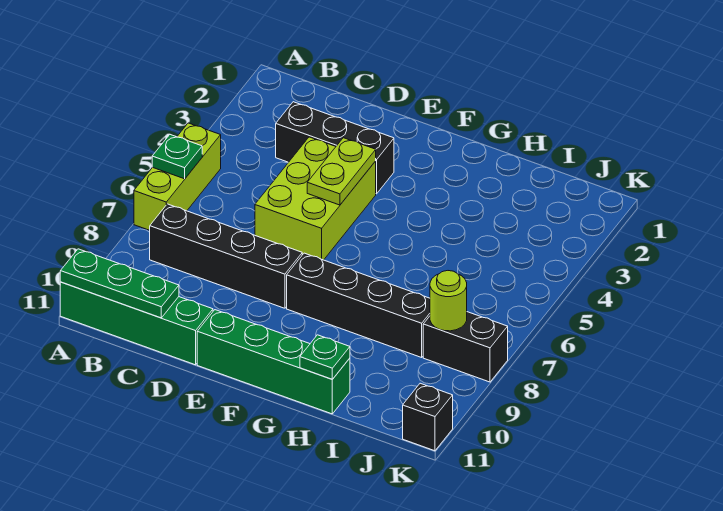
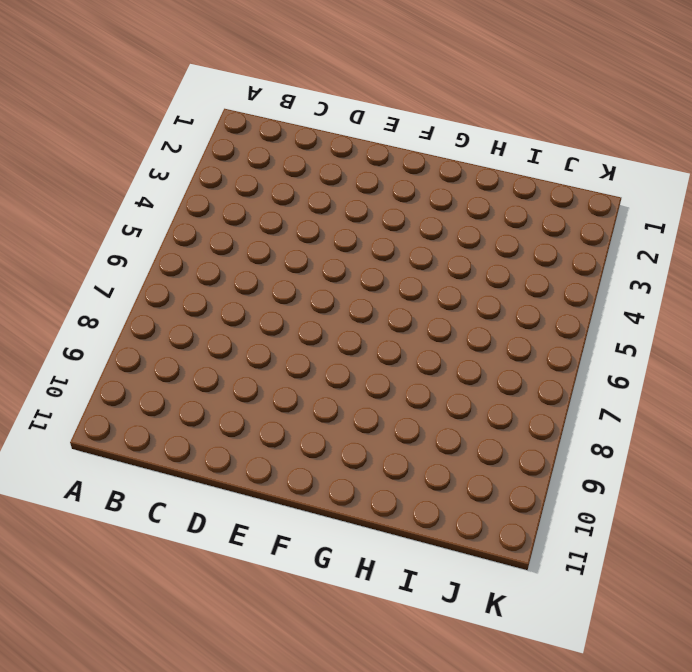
none -> lime brick A5:A7 level 1
none -> green brick A11:D11 level 1
none -> black brick B8:E8 level 1

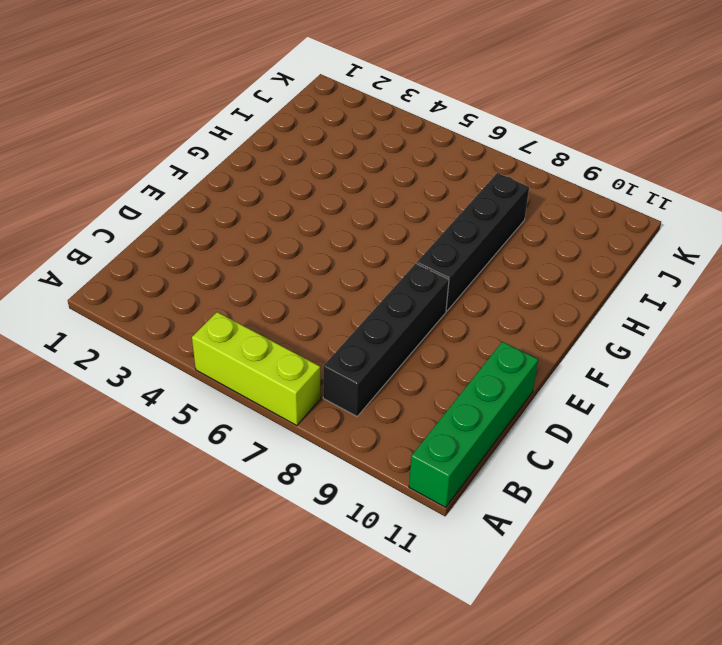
none -> black brick C3:E3 level 1
none -> lime brick D4:E6 level 1
none -> green brick E11:H11 level 1

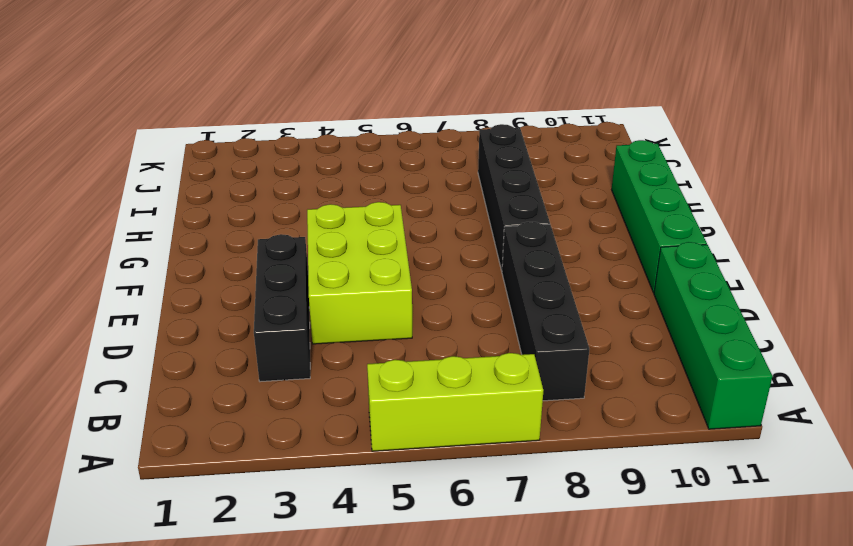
lime brick D4:F5 level 1 -> lime brick D4:E6 level 1
none -> black brick J8:K8 level 1
none -> black brick K11 level 1
none -> green plate A6 level 2

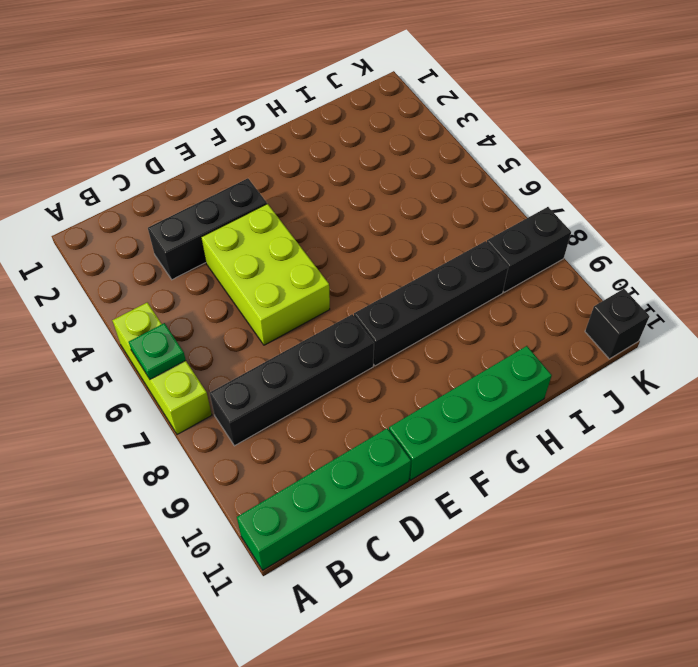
none -> green plate A11:C11 level 2
none -> lime plate E4:E5 level 2
none -> green plate H11 level 2

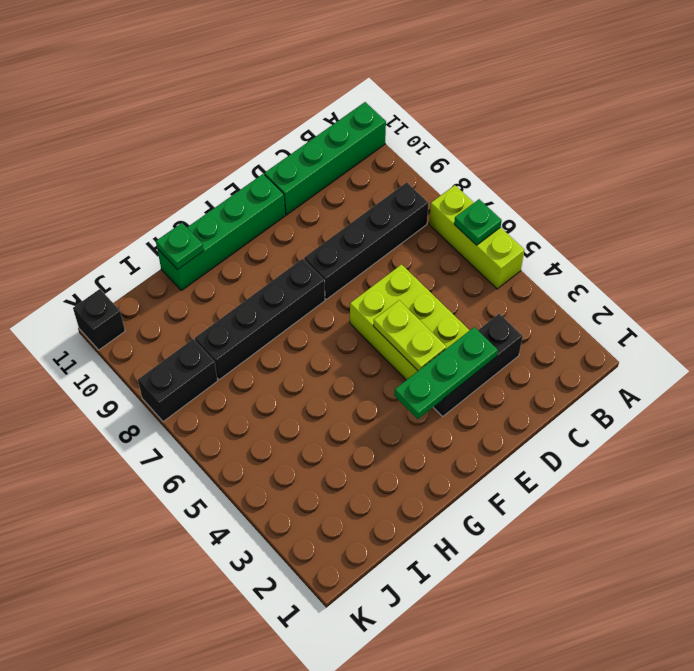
green plate D3:F3 level 2 -> green plate A11:C11 level 2
none -> lime round brick J8 level 2

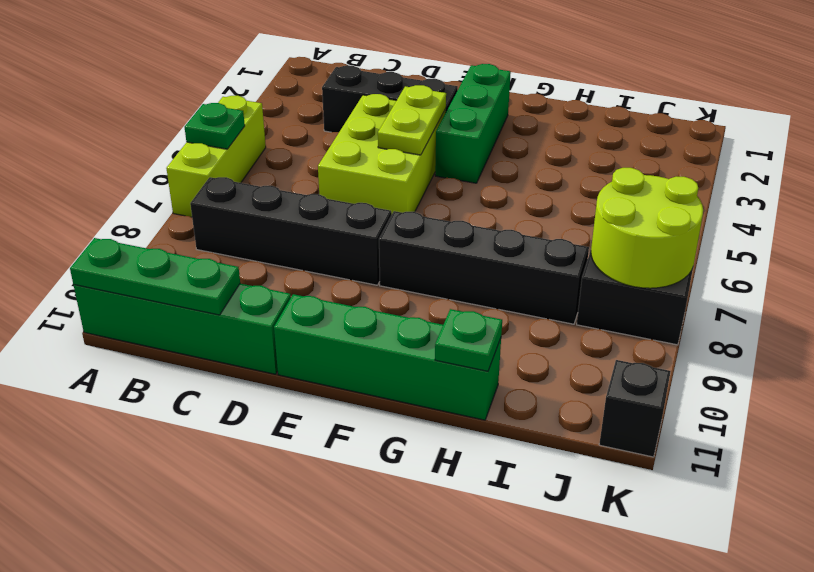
green brick F2:F4 level 1 -> none
lime round brick J7:K8 level 2 -> lime round brick J8 level 2

